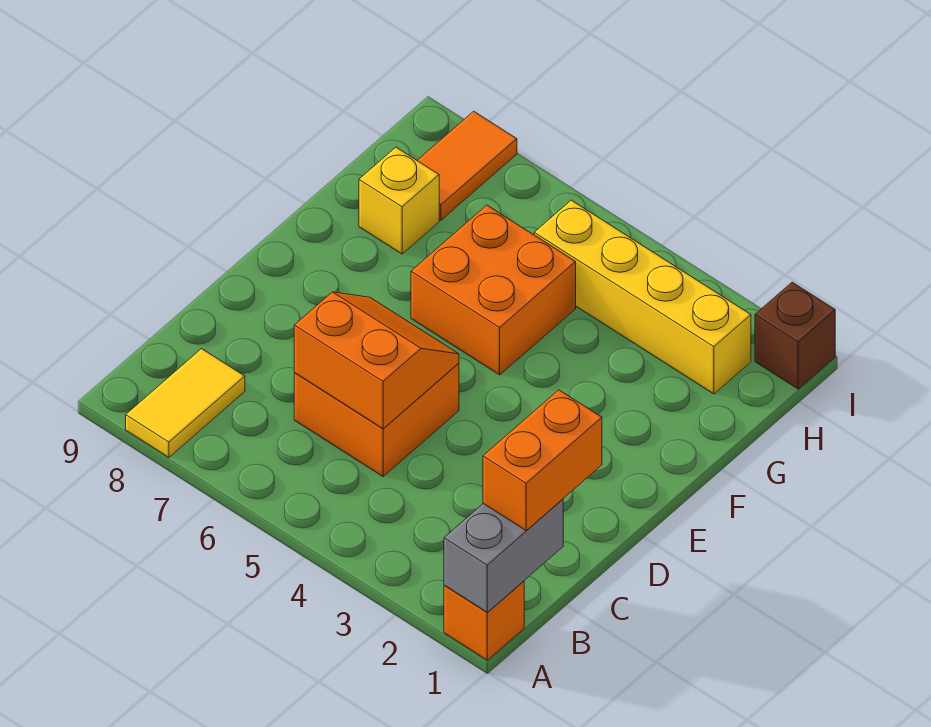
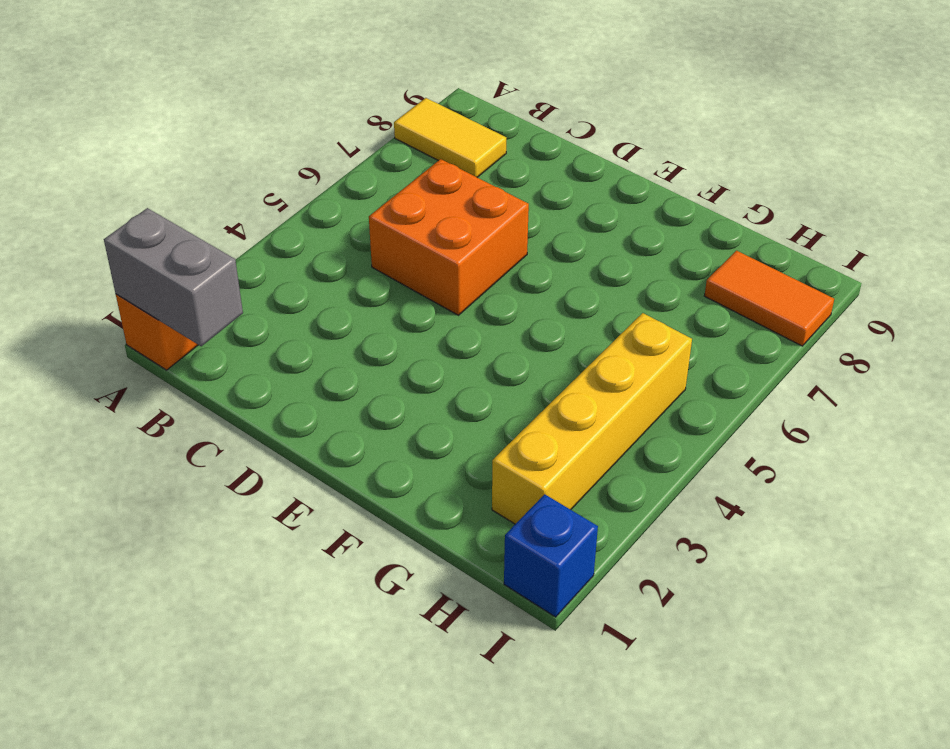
blue brick I1 level 1 -> brown brick I1 level 1
none -> orange brick F5:G6 level 1
none -> yellow brick G8 level 1

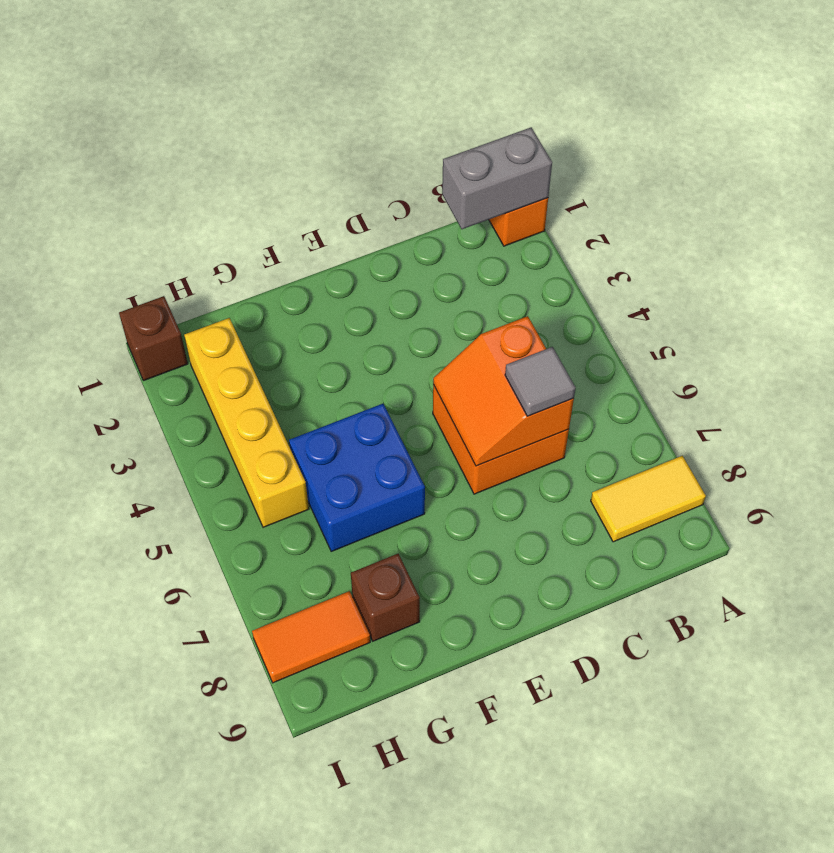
grey tile C6 level 3 -> none
blue brick F5:G6 level 1 -> orange brick F5:G6 level 1
brown brick G8 level 1 -> yellow brick G8 level 1
none -> orange brick B1:C1 level 3

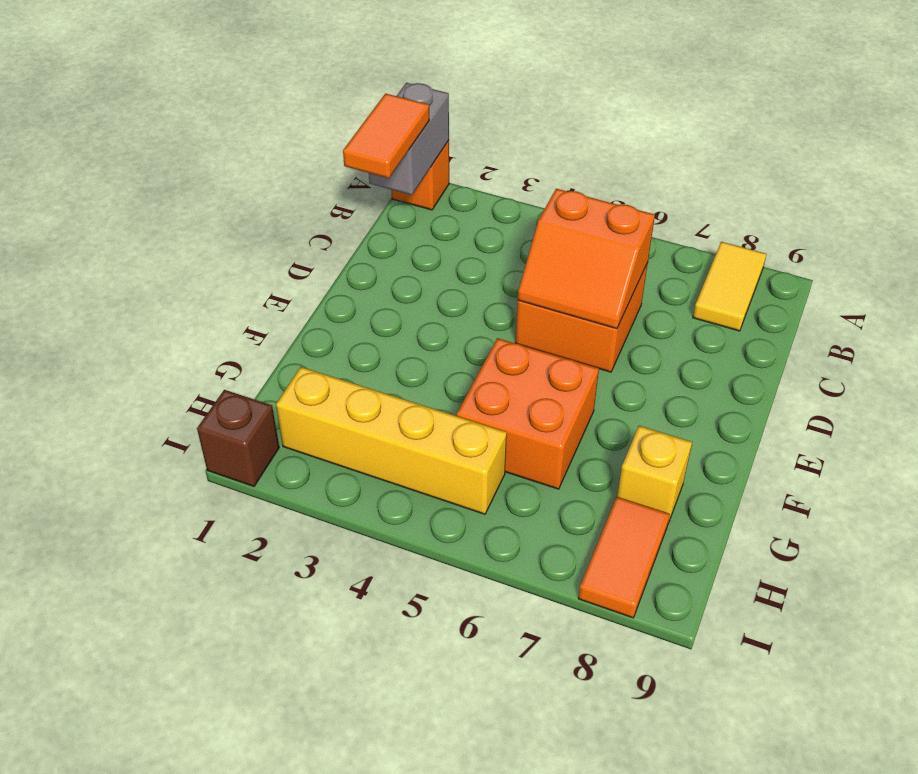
orange tile B1:C1 level 3 -> orange brick B1:C1 level 3

